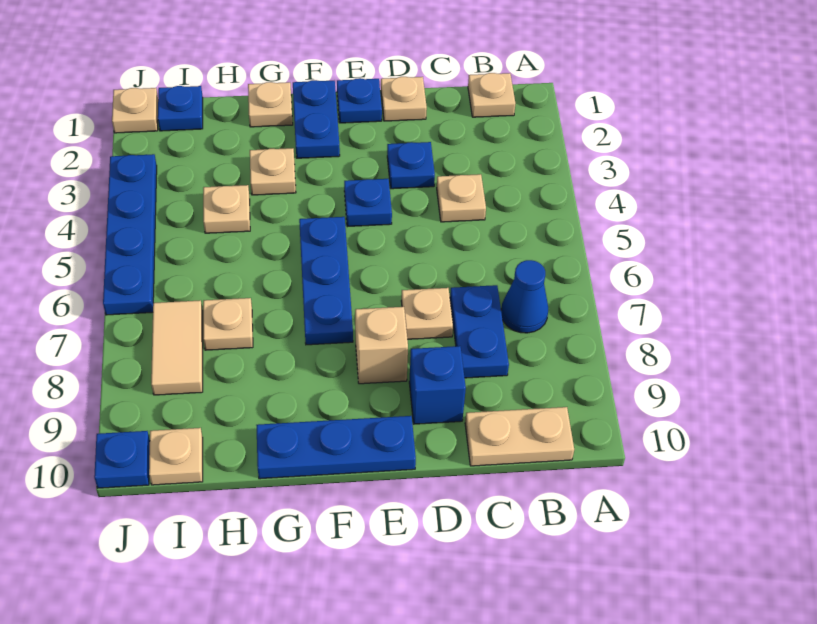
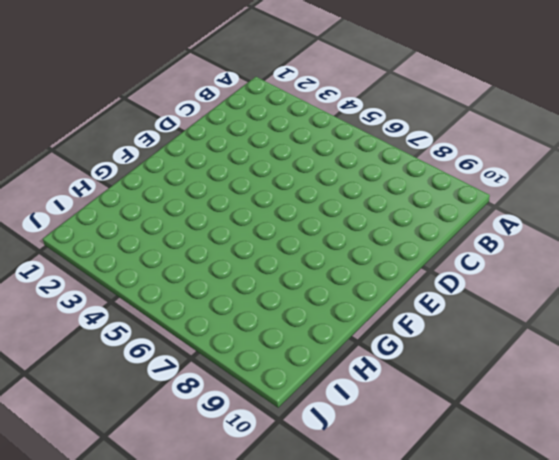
none -> tan plate B1 level 1
none -> blue cone B7 level 1
none -> tan plate B10:C10 level 1

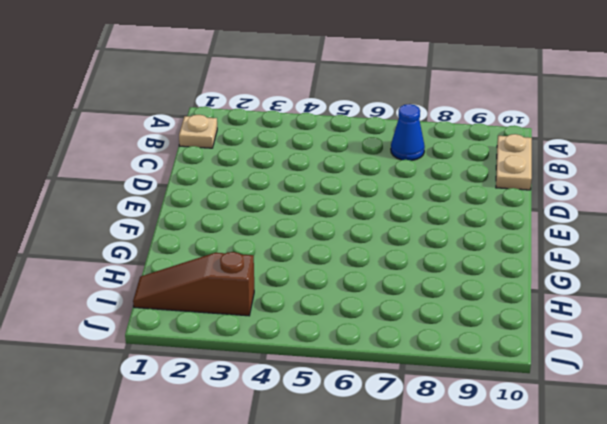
brown slope I1:I3 level 1 top 3 -> blue plate I1 level 1
none -> tan plate C4 level 1
none -> blue plate C7:C8 level 1
none -> tan plate D1 level 1

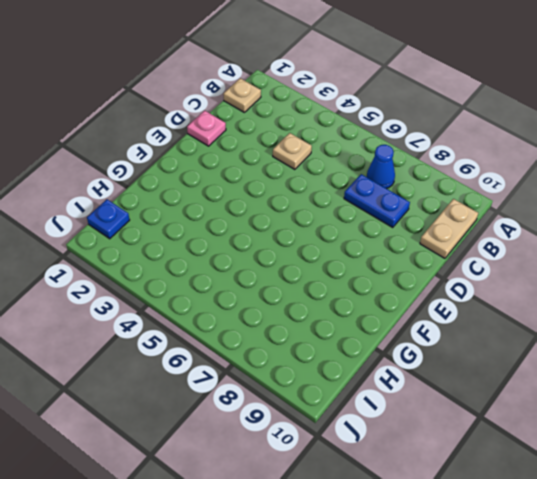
pink plate D1 level 1 -> tan plate D1 level 1
none -> blue plate D3 level 1
none -> tan plate D7 level 1
none -> blue brick D9 level 1

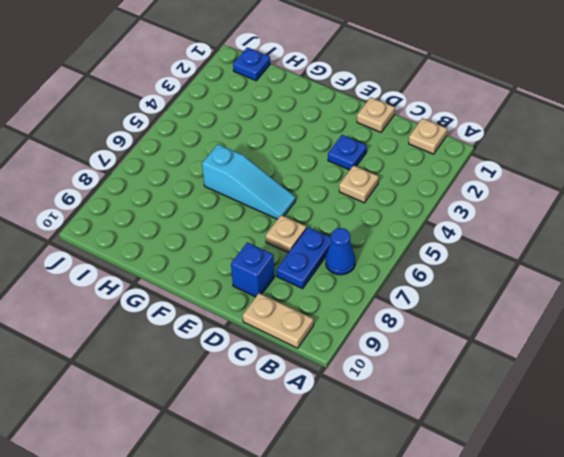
cyan slope E6:G6 level 1 top G -> blue plate F5:F7 level 1
none -> blue plate E1 level 1
none -> blue plate E4 level 1
none -> tan brick E8 level 1

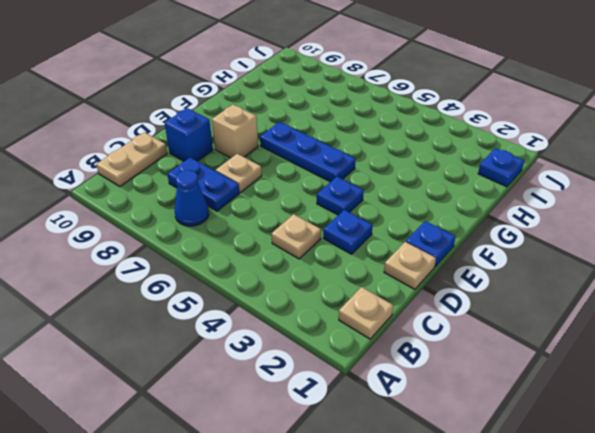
none -> blue plate E10:G10 level 1
none -> blue plate F1:F2 level 1
none -> tan plate G1 level 1

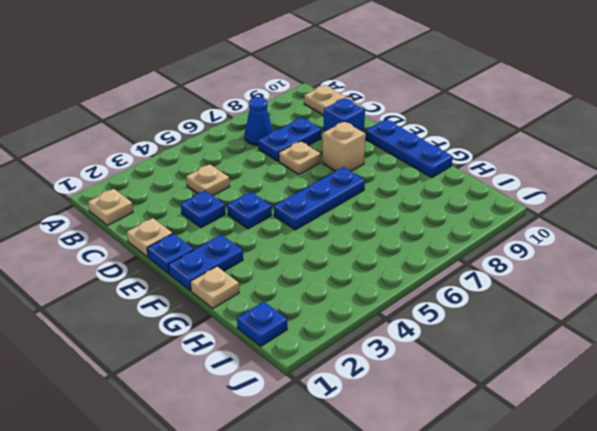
none -> tan plate G3 level 1
none -> tan plate H4 level 1
none -> tan plate H7 level 1

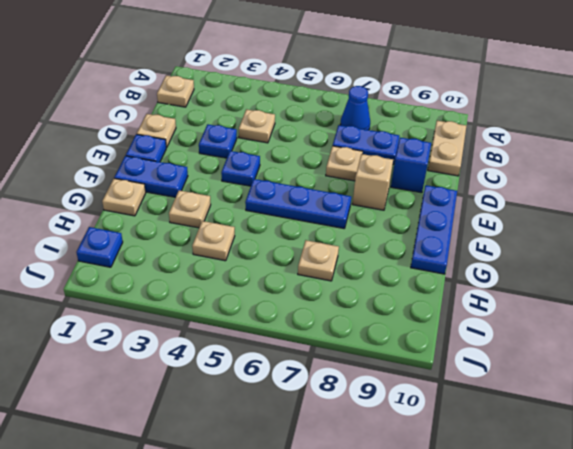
none -> tan tile I7:I8 level 1
none -> tan plate I10 level 1
none -> tan plate J1 level 1

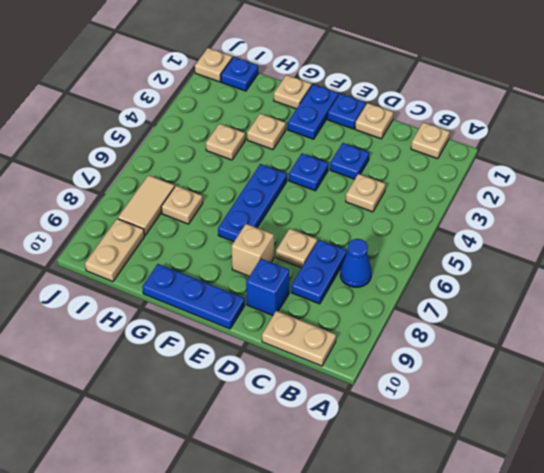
tan plate I9:I10 level 1 -> tan plate I10 level 1
none -> blue plate J3:J6 level 1
none -> blue plate J10 level 1

